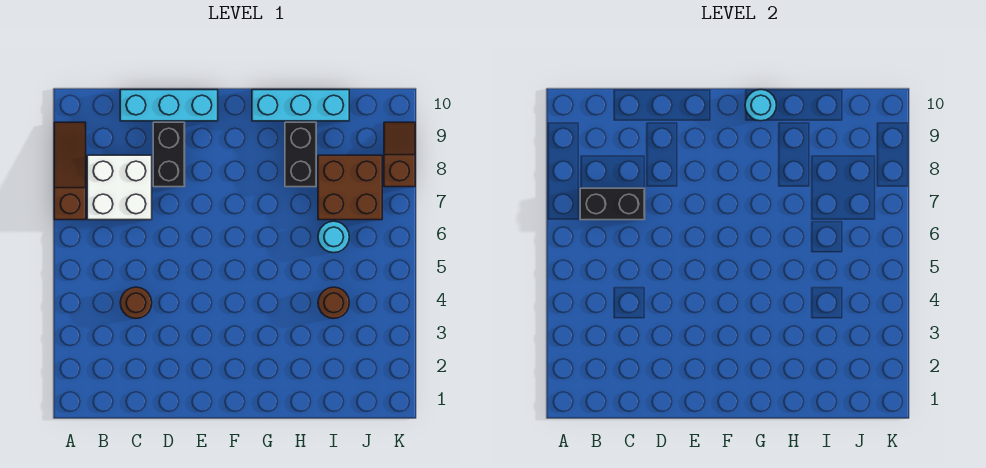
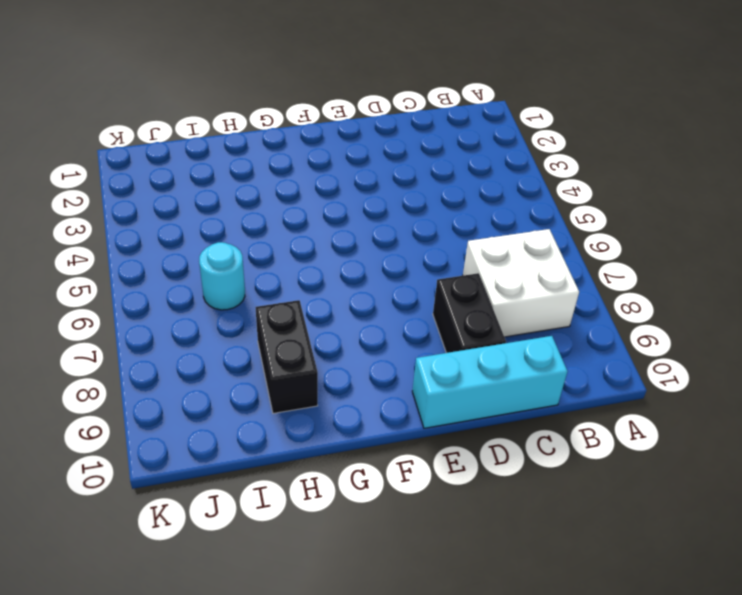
none -> brown slope A7:A9 level 1 top 7
none -> brown round brick C4 level 1
none -> cyan brick G10:I10 level 1

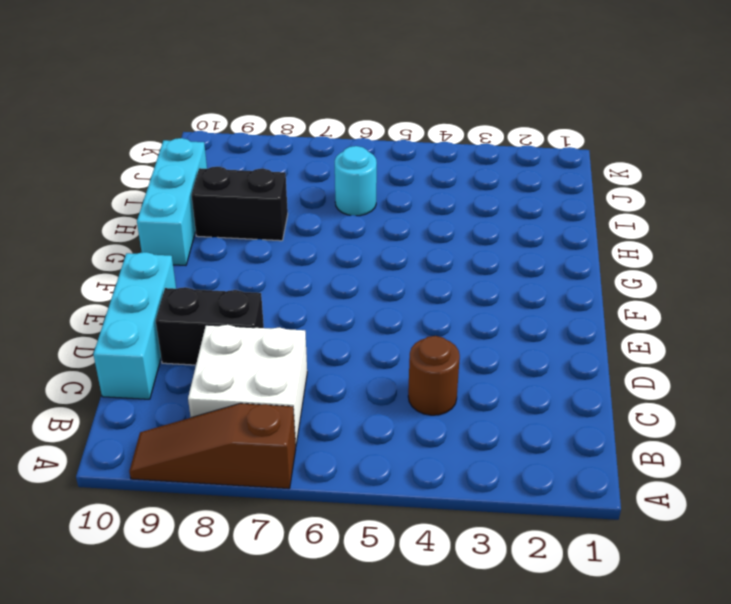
none -> brown round brick I4 level 1
none -> brown brick I7:J8 level 1
none -> brown slope K8:K9 level 1 top 8

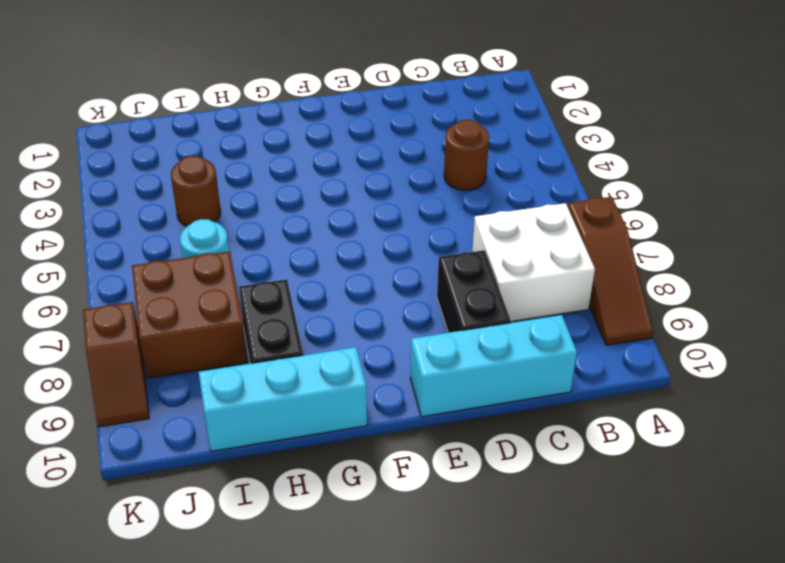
none -> black brick B7:C7 level 2
none -> cyan round brick G10 level 2

